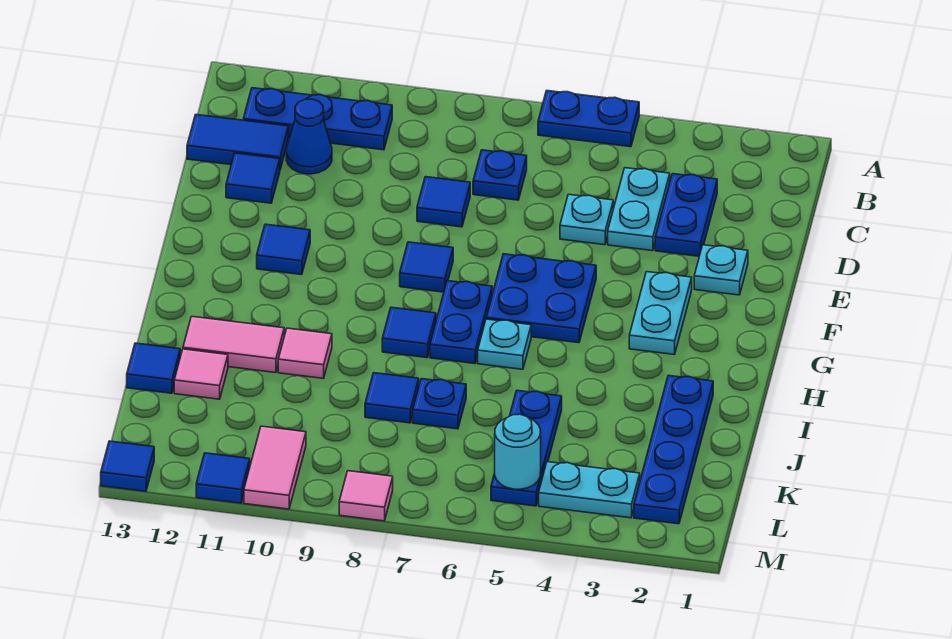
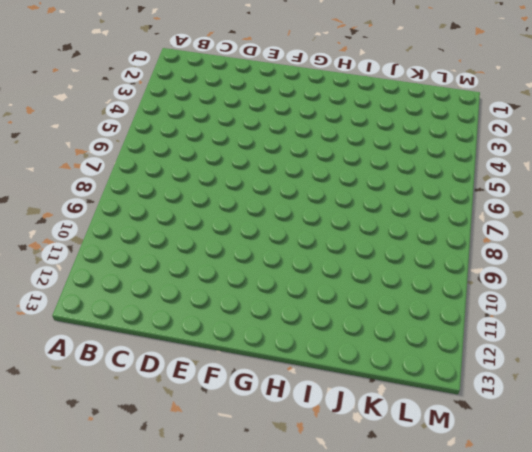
none -> blue plate A5:A6 level 1
none -> blue plate B10:B12 level 1
none -> blue plate C3:D3 level 1
none -> cyan plate C4:D4 level 1

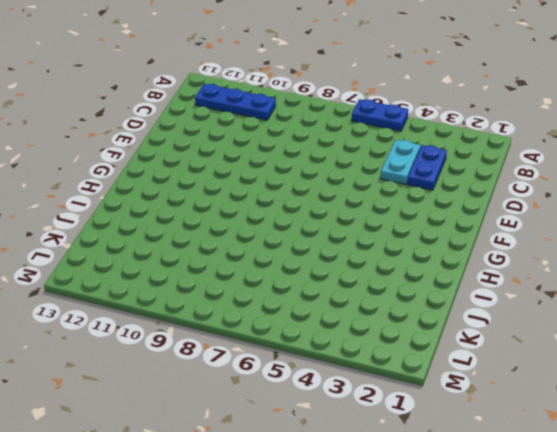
none -> blue plate C7 level 1
none -> blue cone C11 level 1
none -> blue tile C12:C13 level 1
none -> cyan plate D5 level 1

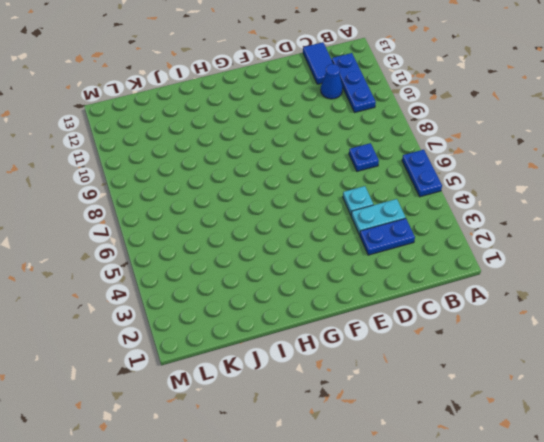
none -> blue tile D8 level 1
none -> blue tile D12 level 1
none -> cyan plate E2 level 1
none -> cyan plate F3:G3 level 1

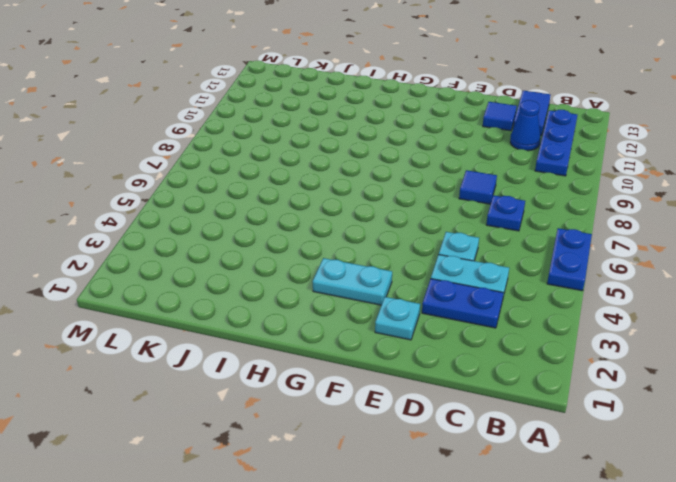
none -> blue plate F5:G6 level 1
none -> blue tile F8 level 1
none -> blue tile F11 level 1
none -> blue plate G7:H7 level 1

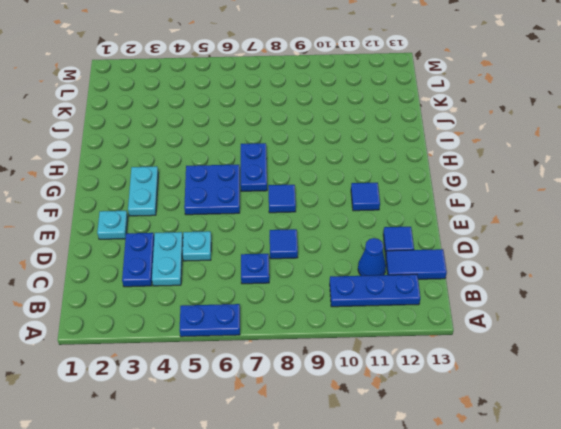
none -> cyan plate H6 level 1
none -> blue tile H8 level 1
none -> blue plate I2:L2 level 1
none -> pink tile I10 level 1

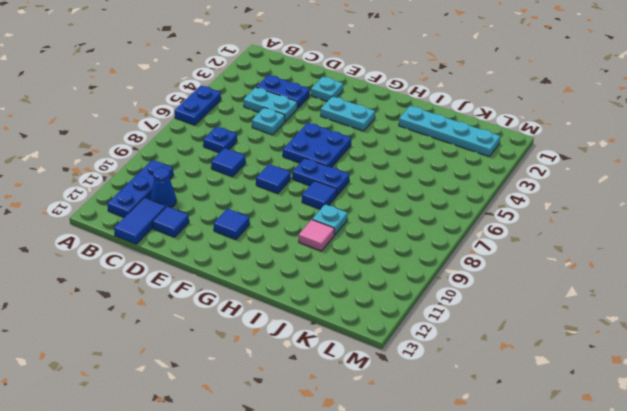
cyan plate I2:L2 level 1 -> blue plate I2:L2 level 1
cyan plate I9 level 1 -> cyan plate H6 level 1
none -> pink tile I11:I12 level 1
none -> blue plate J5:L5 level 1
none -> blue plate J7 level 1
none -> blue tile J8 level 1

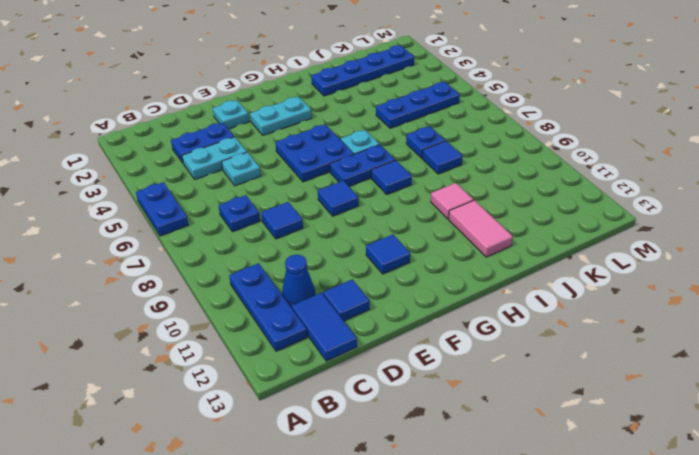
none -> pink tile J12 level 1
none -> blue tile J13 level 1
none -> cyan plate L3:L4 level 1
none -> pink tile L10:M10 level 1

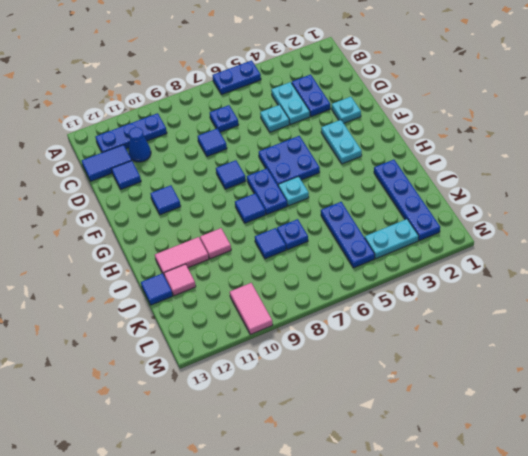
none -> pink tile M8 level 1
none -> blue tile M11 level 1
none -> blue tile M13 level 1
none -> cyan round brick L5 level 2

